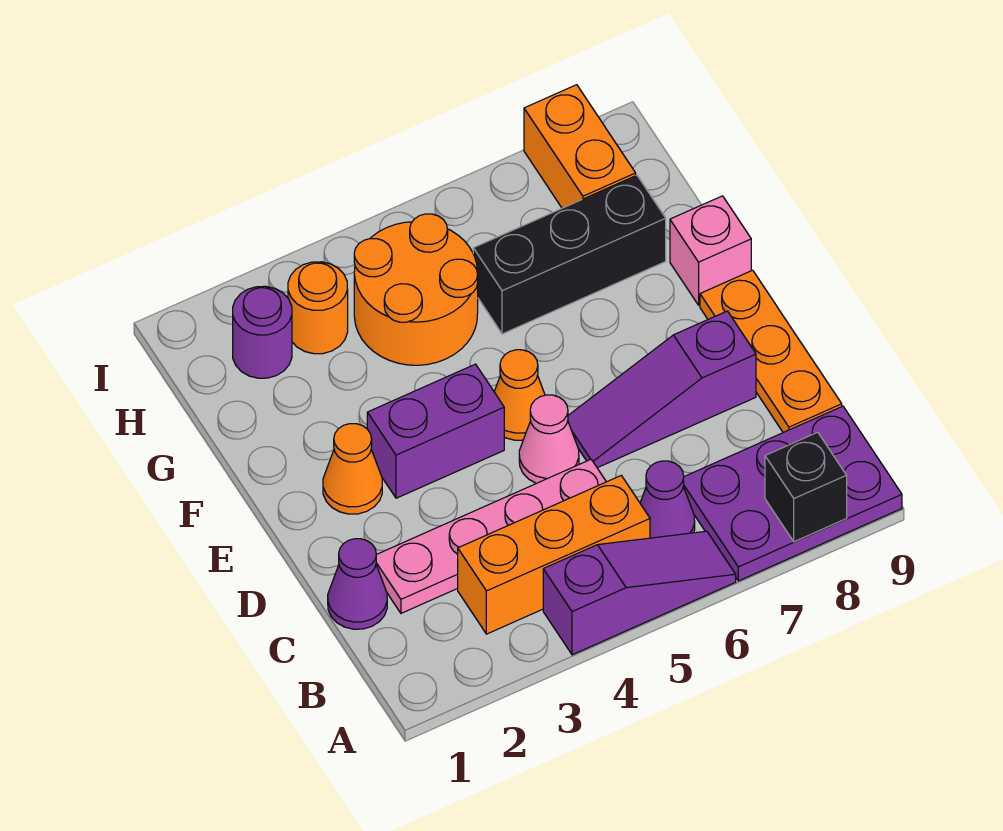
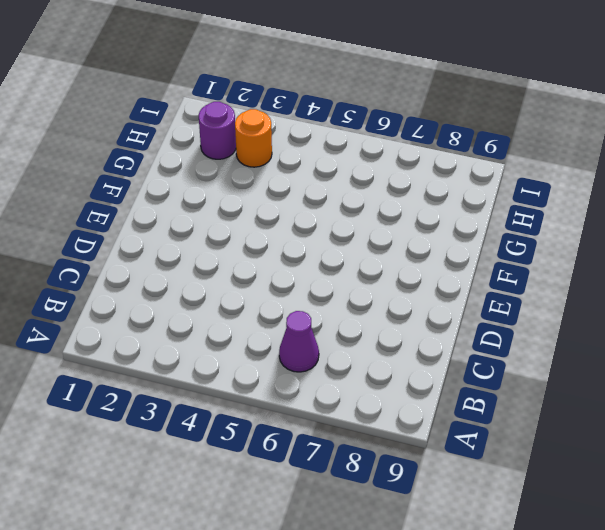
none -> purple slope A4:A6 level 1 top 4
none -> purple plate A7:B9 level 1
none -> orange brick B3:B5 level 1

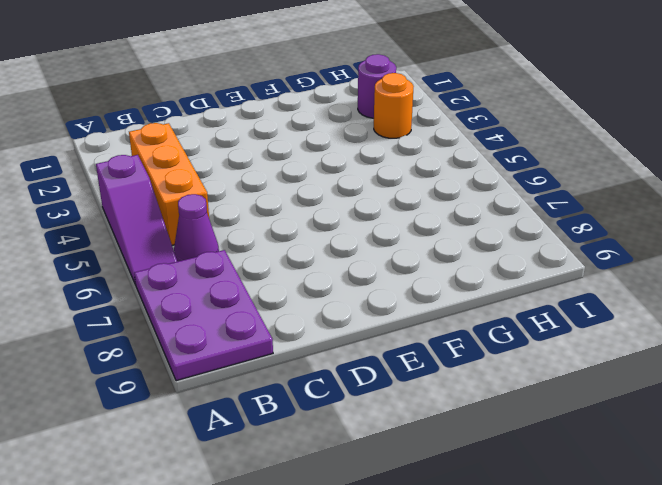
none -> purple cone C1 level 1
none -> pink plate C2:C5 level 1
none -> orange plate C9:E9 level 1

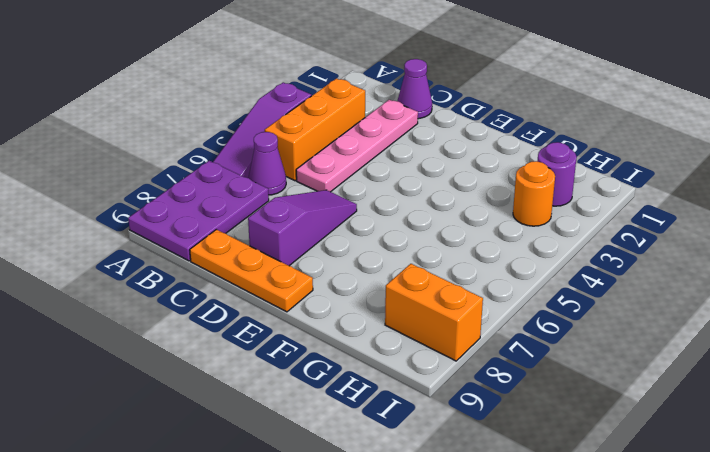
none -> pink cone D5 level 1
none -> orange cone E2 level 1
none -> purple brick E3:E4 level 1

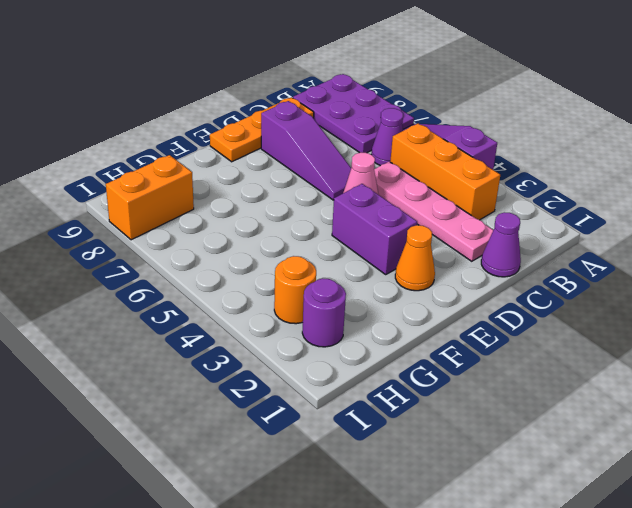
none -> orange cone E5 level 1
none -> pink brick F9 level 1
none -> orange round brick G4:H5 level 1

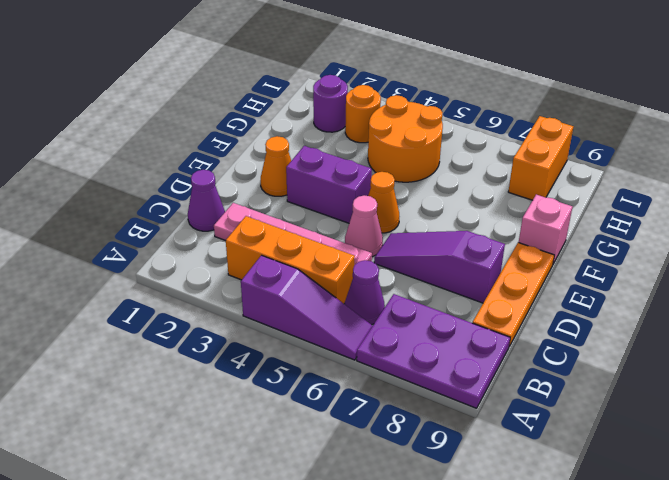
none -> black brick G6:G8 level 1
none -> black brick A8 level 2

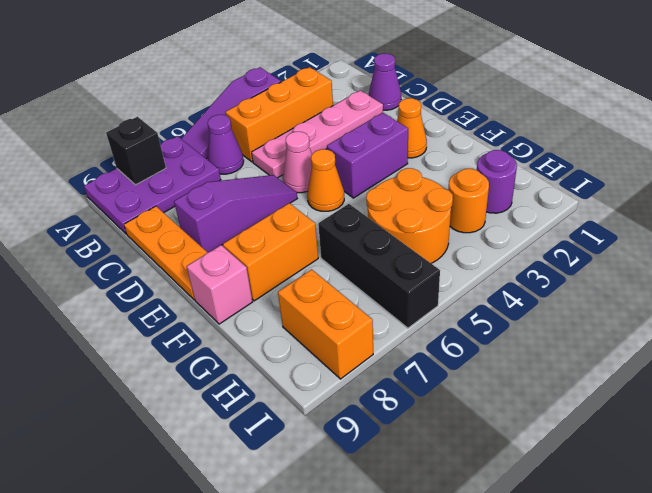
orange brick F7:F8 level 1 -> none
black brick G6:I6 level 1 -> black brick G6:G8 level 1

